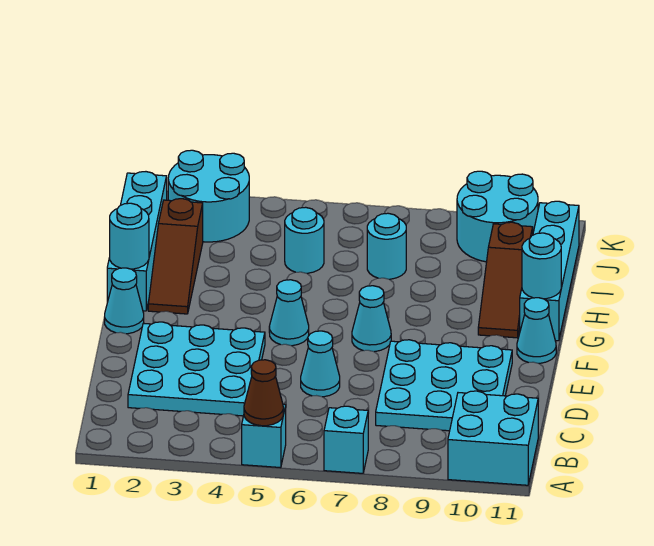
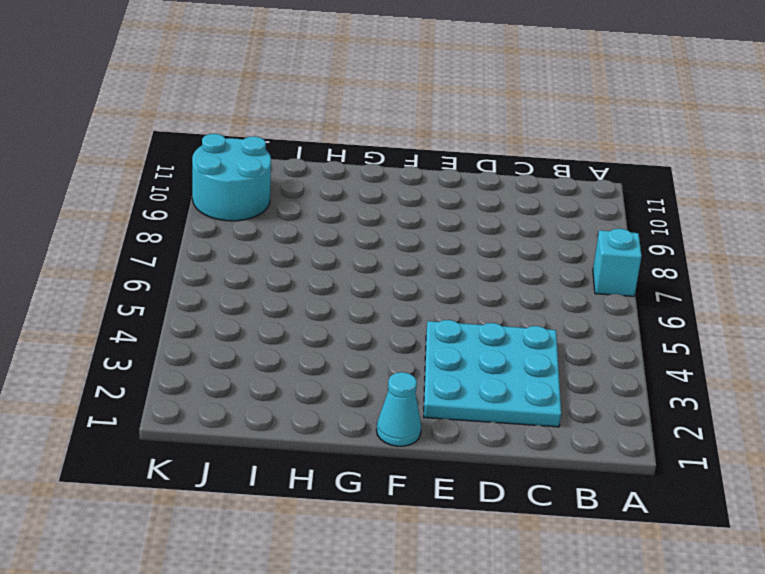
none -> cyan brick A5 level 1
none -> cyan brick A10:B11 level 1
none -> cyan plate C8:E10 level 1

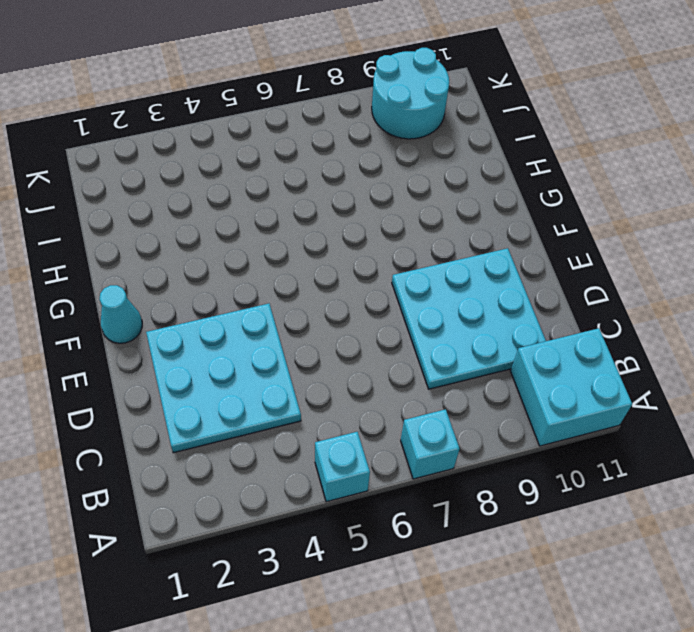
none -> cyan cone D6 level 1
none -> cyan cone F5 level 1
none -> cyan cone F7 level 1

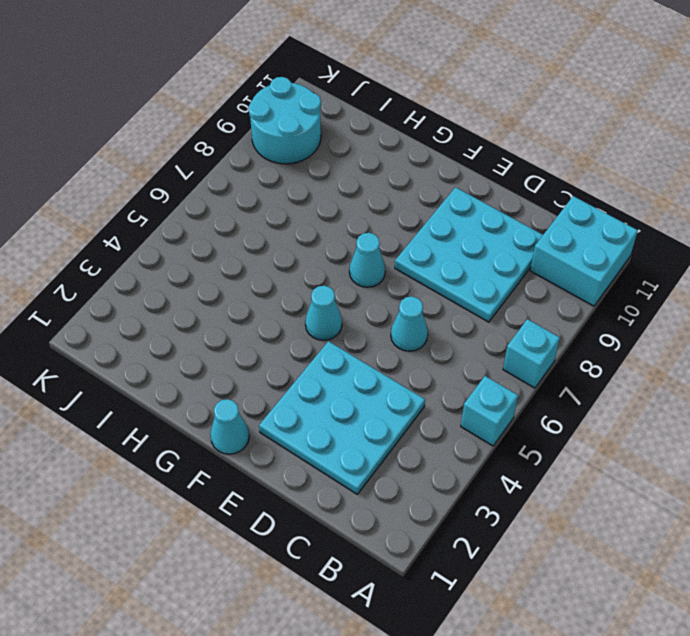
none -> cyan cone F11 level 1
none -> cyan brick G1:J1 level 1
none -> brown slope G2:I2 level 1 top I

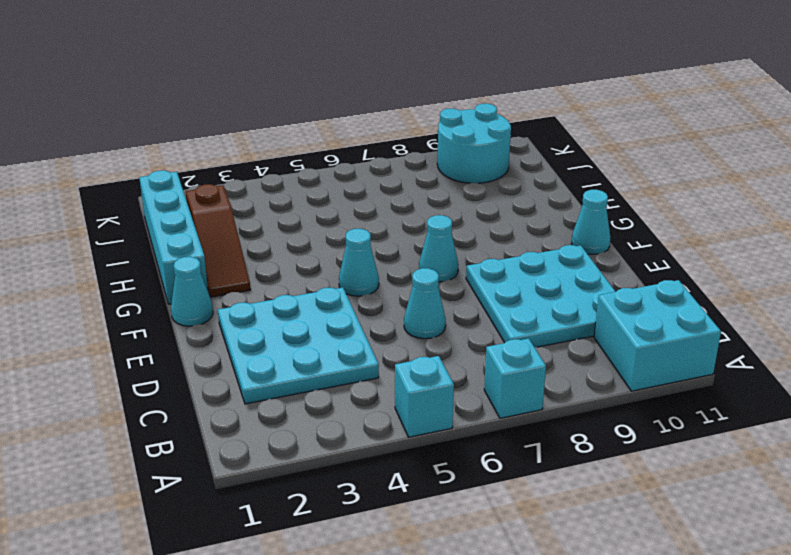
none -> brown slope G10:I10 level 1 top I
none -> cyan brick G11:J11 level 1
none -> cyan round brick I5 level 1

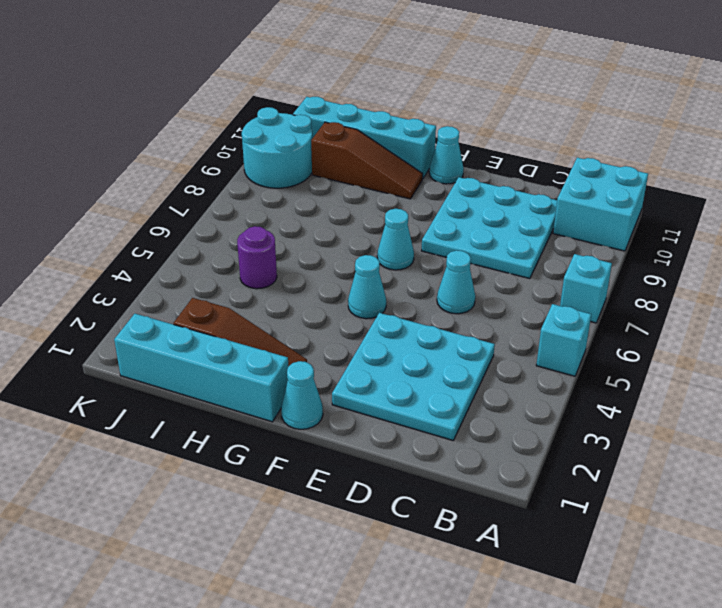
purple round brick I5 level 1 -> cyan round brick I5 level 1
none -> cyan round brick I7 level 1
none -> cyan round brick J2:K3 level 1
none -> brown cone A5 level 2

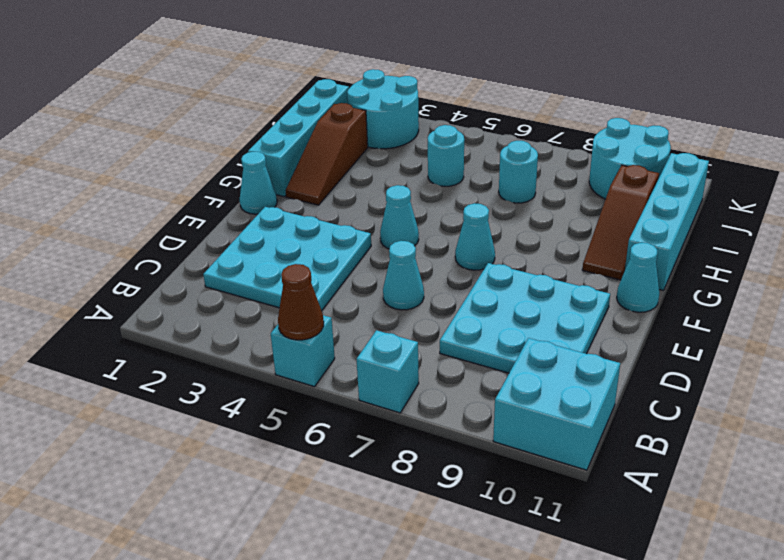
none -> cyan round brick G1 level 2
none -> cyan round brick G11 level 2

